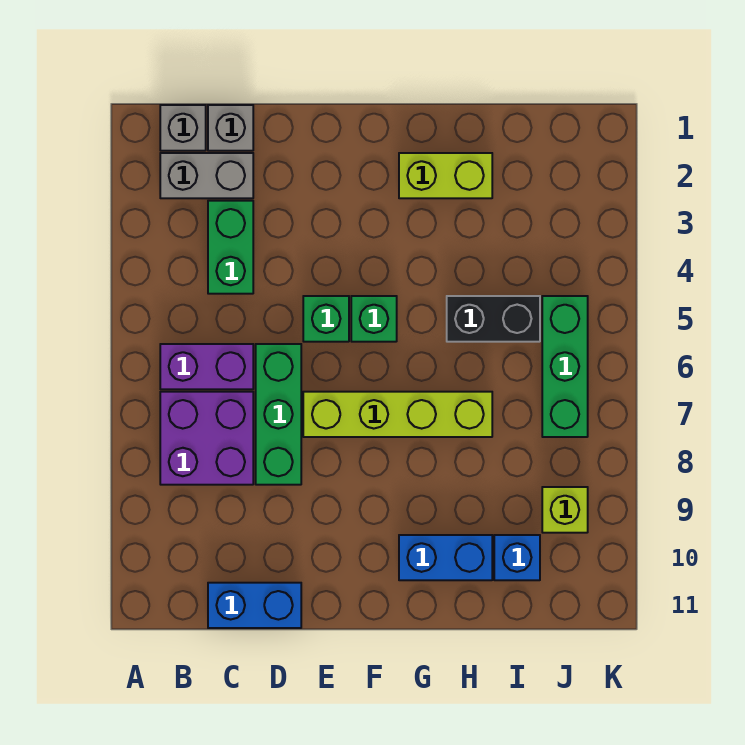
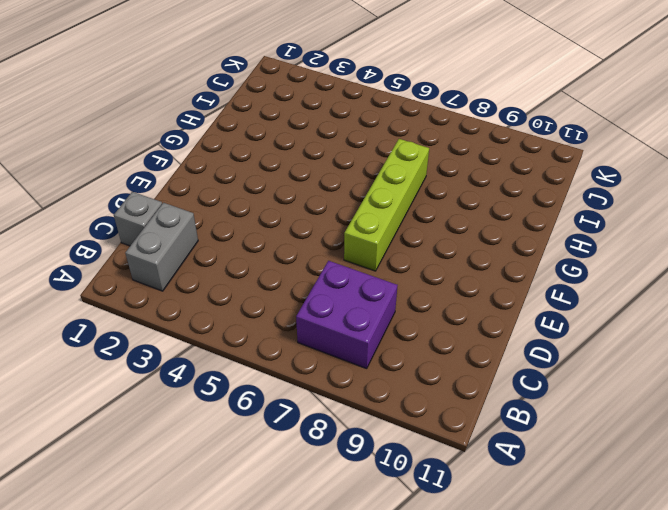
none -> grey brick B1 level 1
none -> purple brick B6:C6 level 1
none -> green brick C3:C4 level 1

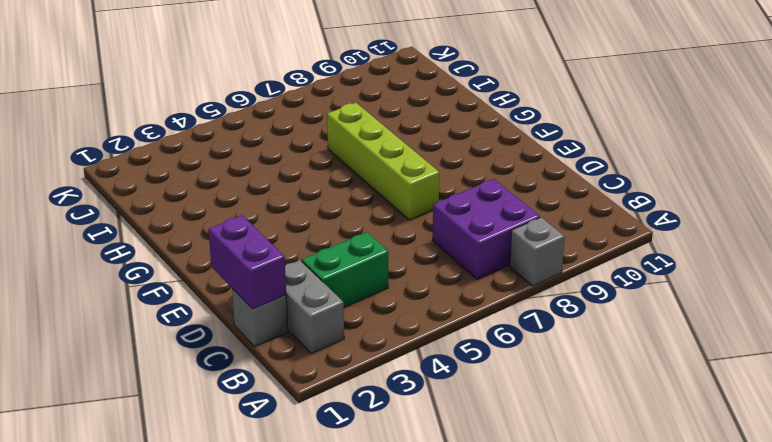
grey brick A8 level 1 -> grey brick B1 level 1
purple brick C1:D1 level 2 -> purple brick B6:C6 level 1
none -> blue brick C11:D11 level 1
none -> green brick D6:D8 level 1
none -> green brick E5 level 1

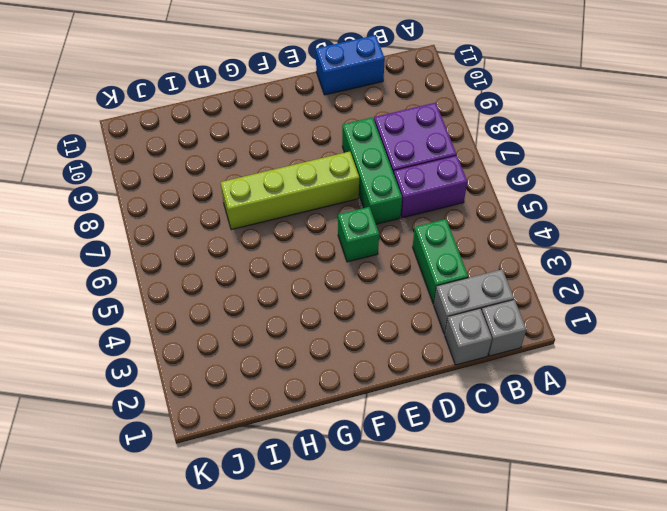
none -> green brick F5 level 1
none -> lime brick G2:H2 level 1
none -> blue brick G10:H10 level 1

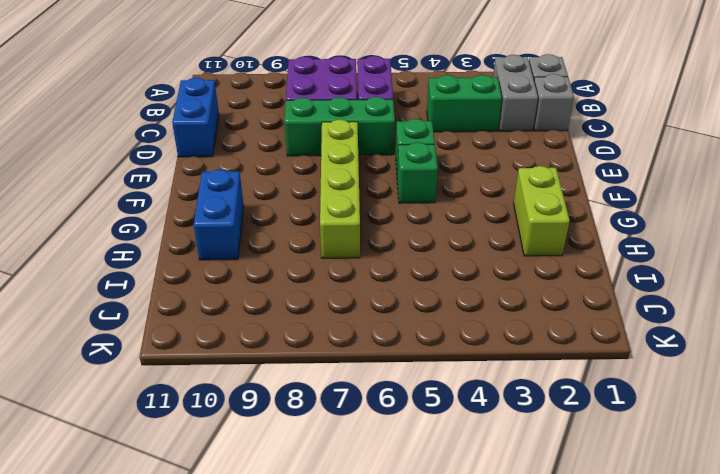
none -> black brick H5:I5 level 1
none -> blue brick I10 level 1
none -> green brick J5:J7 level 1

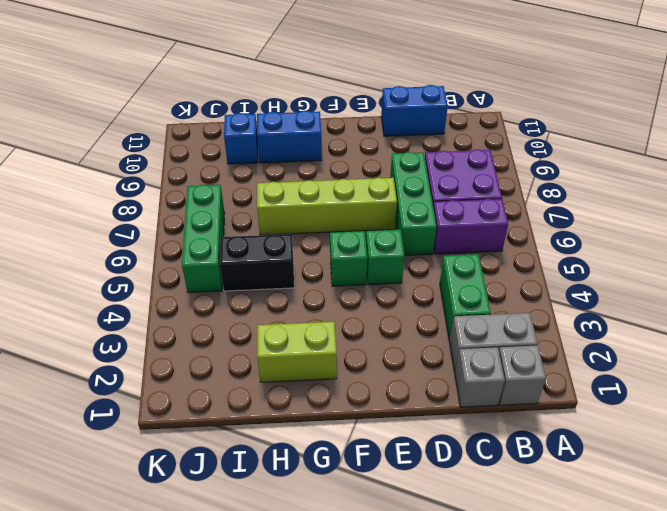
none -> lime brick J9 level 1

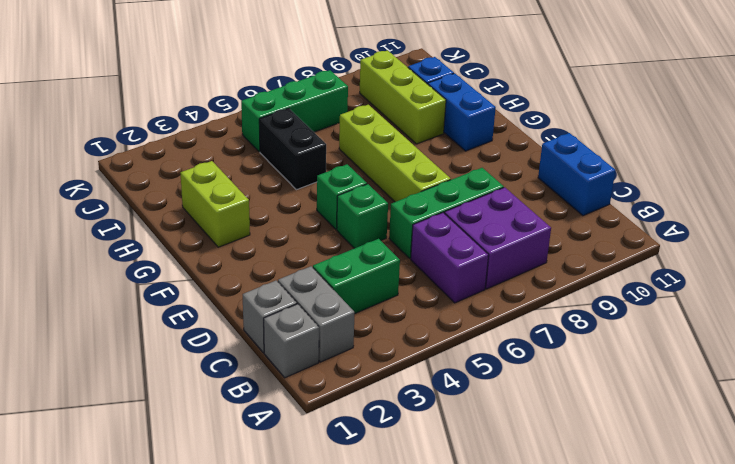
lime brick H9:J9 level 1 -> lime brick J9 level 1

